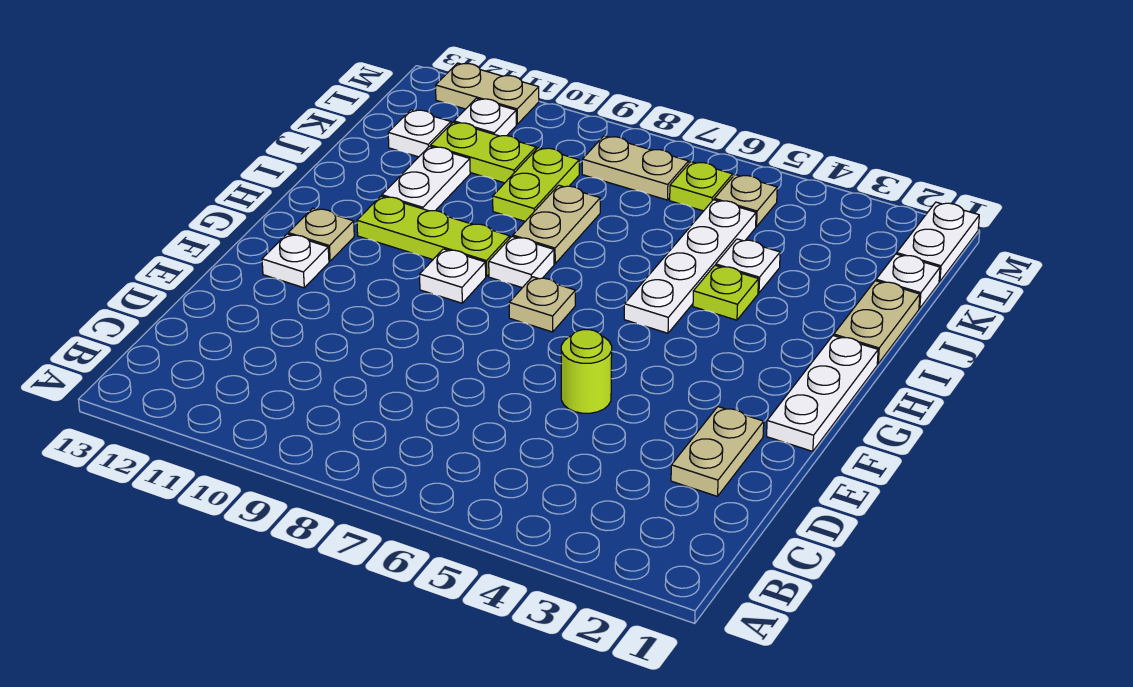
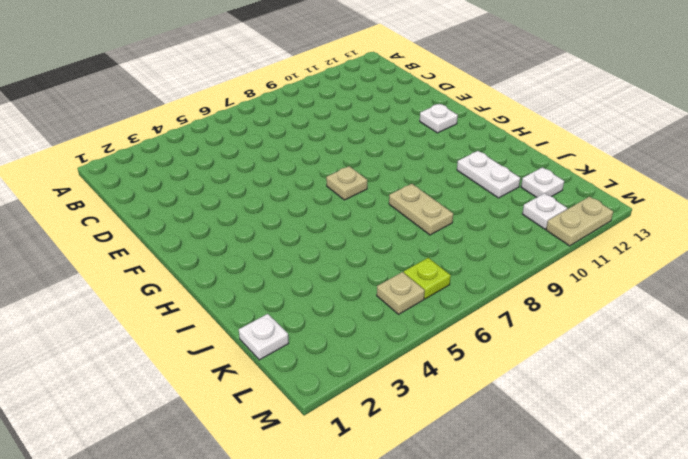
none -> tan plate D2:E2 level 1
none -> lime round brick E5 level 1
none -> white plate F1:H1 level 1

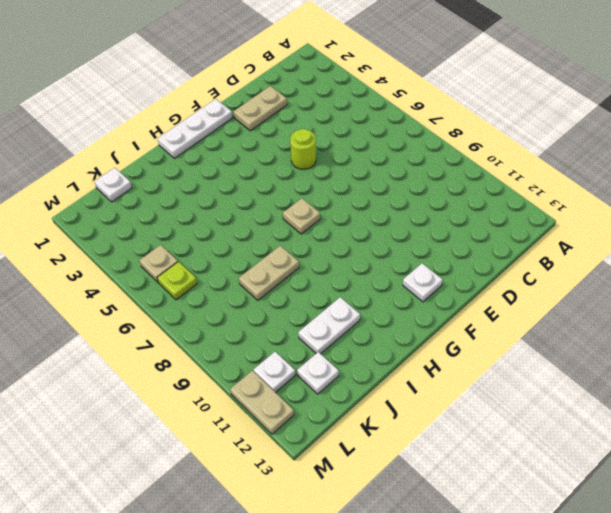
none -> white plate G9 level 1
none -> tan plate G12 level 1
none -> white plate H5:K5 level 1

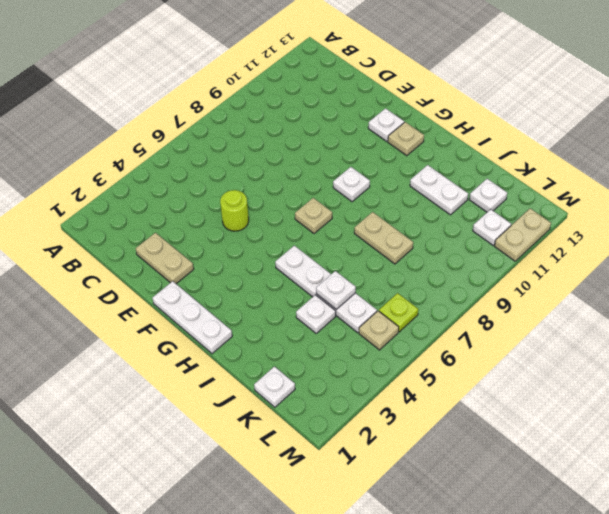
white plate J5 level 2 -> white plate H8 level 1
none -> lime plate H9:H11 level 1
none -> tan plate I1:J1 level 1
none -> lime plate I4 level 1

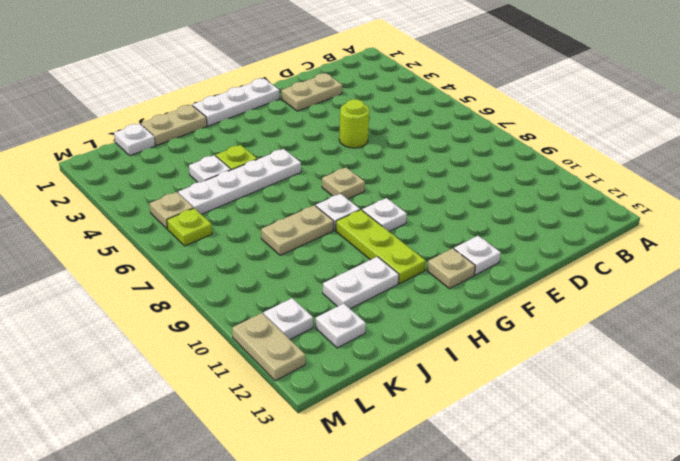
none -> lime plate J9:K9 level 1
none -> lime plate K10:K11 level 1
none -> white plate L1:M1 level 1

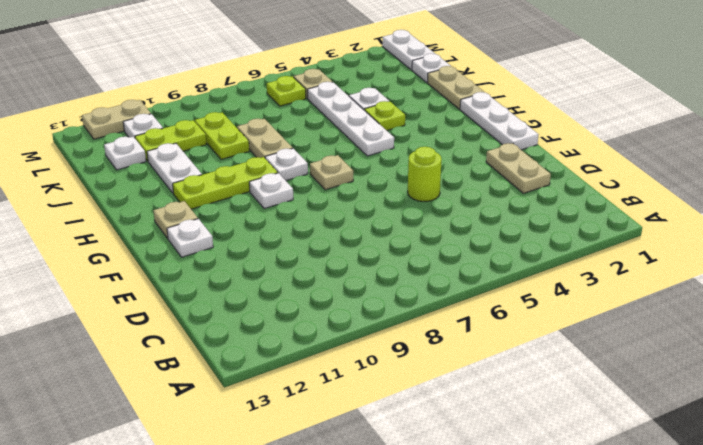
none -> tan plate L7:L8 level 1

